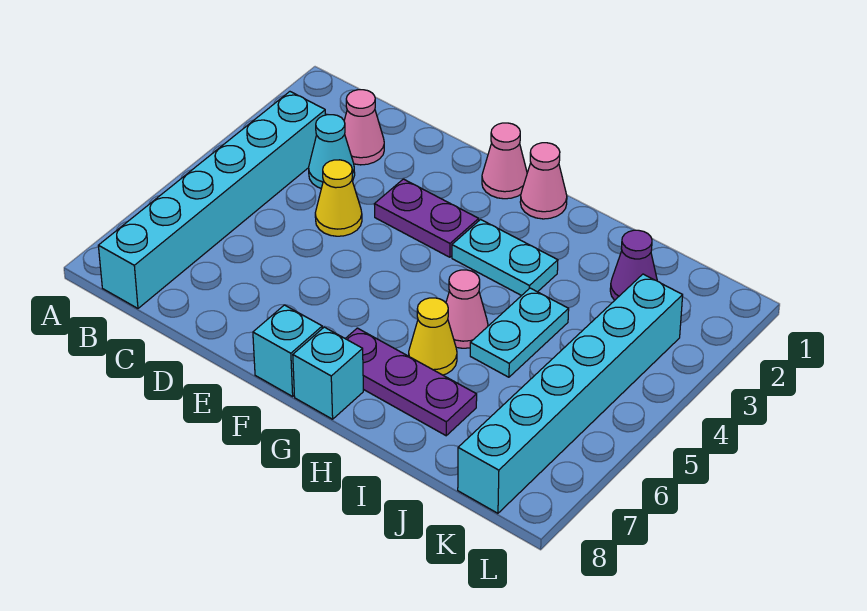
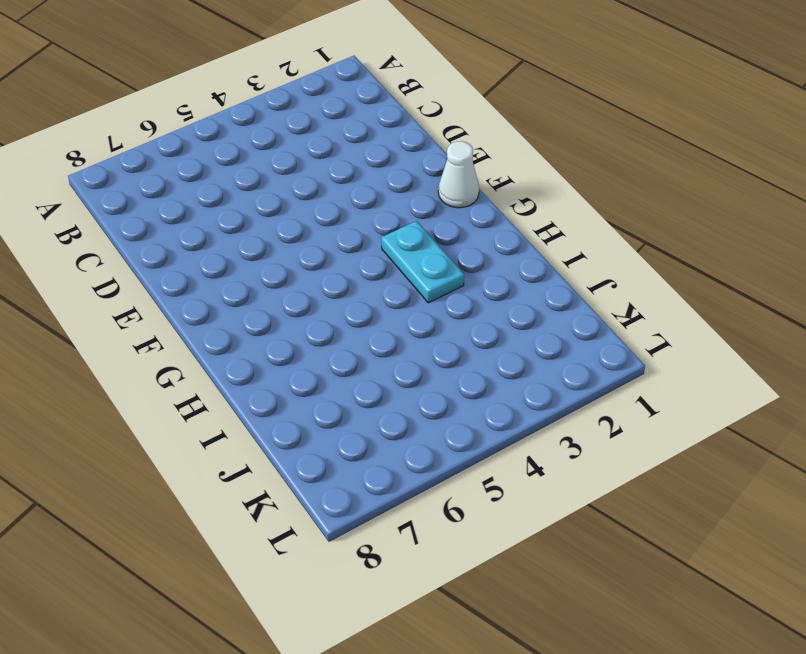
white cone F1 level 1 -> pink cone F1 level 1
none -> cyan brick B3:B8 level 1
none -> pink cone C2 level 1
none -> cyan cone C3 level 1

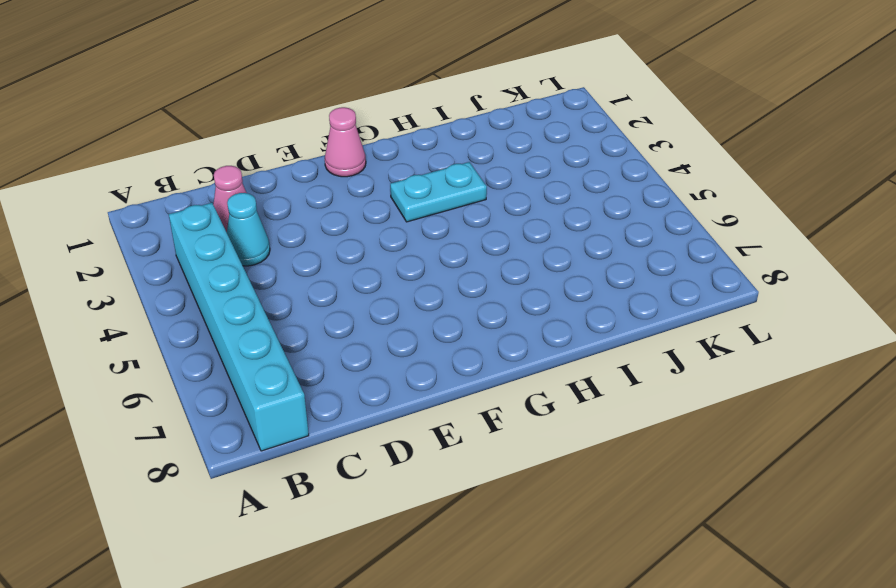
none -> yellow cone D4 level 1
none -> purple plate E3:F3 level 1
none -> cyan brick F8 level 1

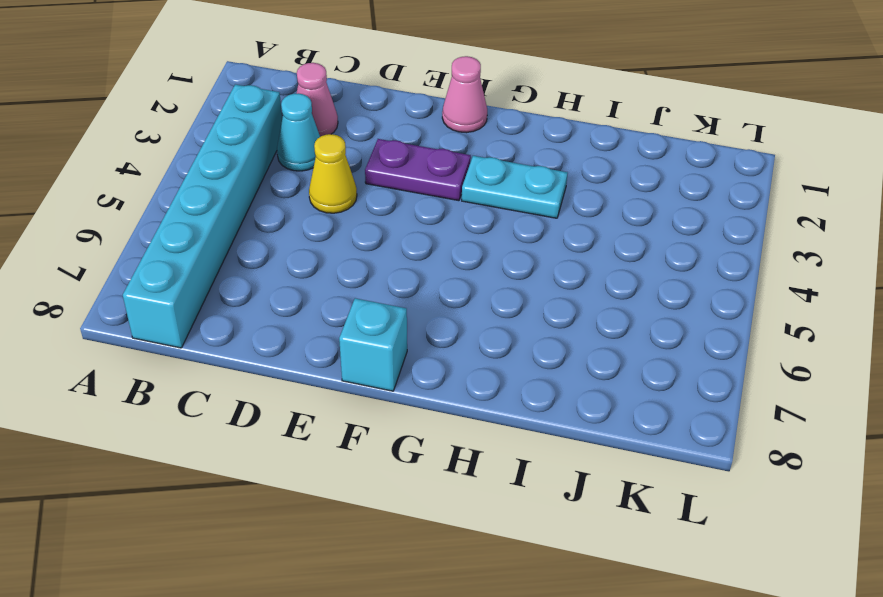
none -> pink cone G1 level 1
none -> purple plate G7:I7 level 1
none -> cyan brick G8 level 1

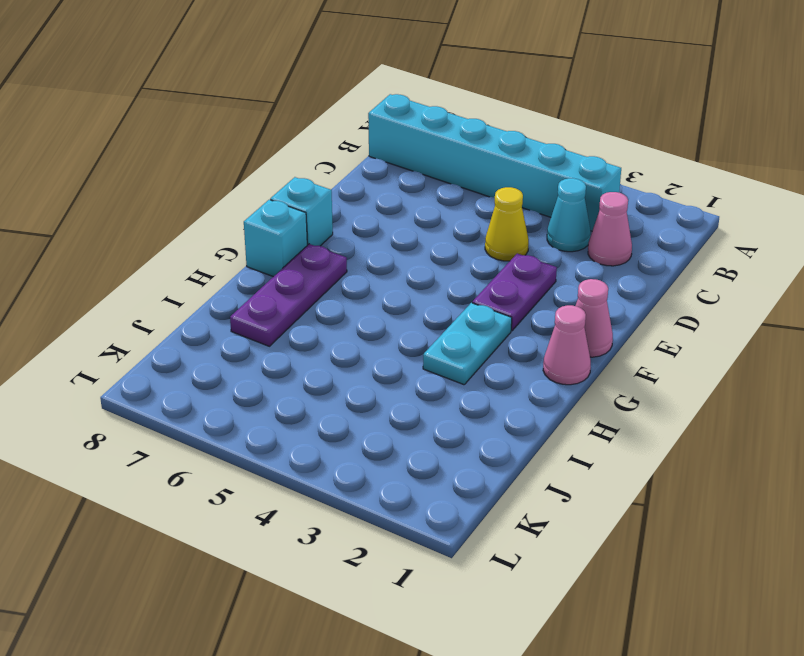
none -> pink cone H5 level 1
none -> yellow cone H6 level 1
none -> cyan plate I4:I5 level 1

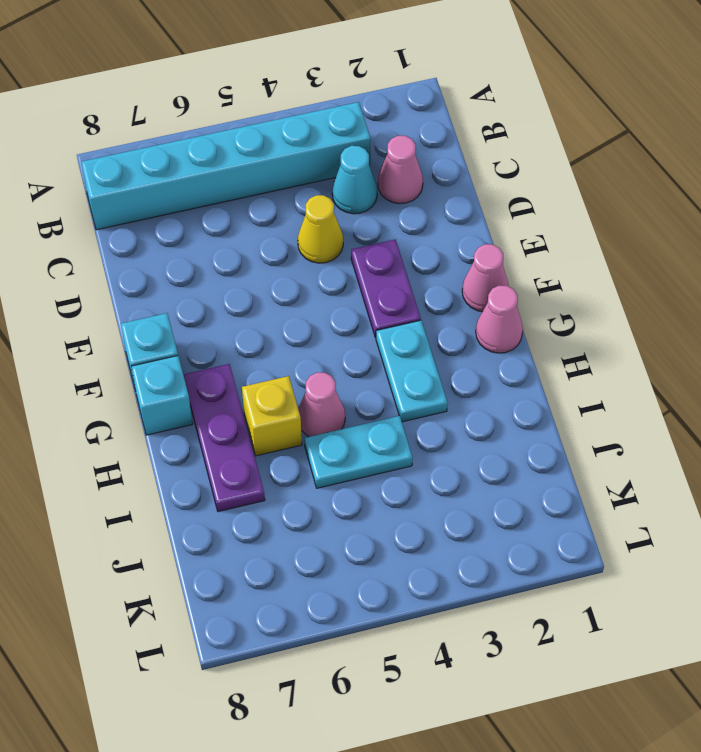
yellow brick H6 level 1 -> yellow cone H6 level 1
none -> purple cone J2 level 1
none -> cyan brick K3:K8 level 1

